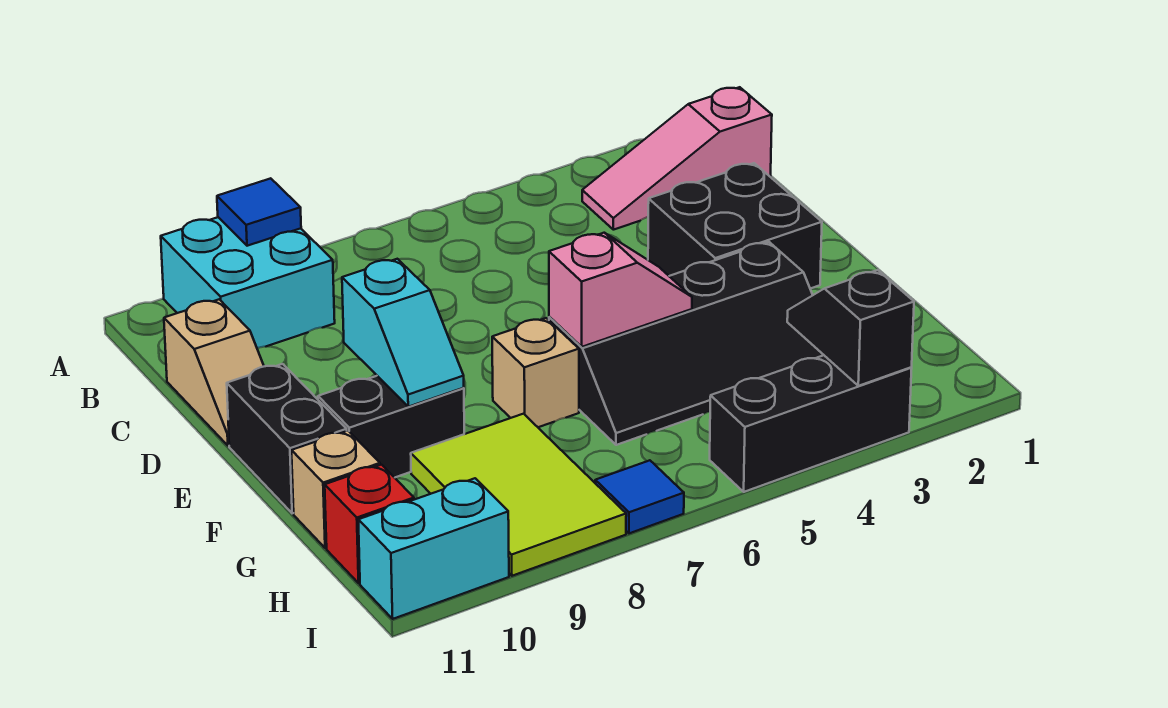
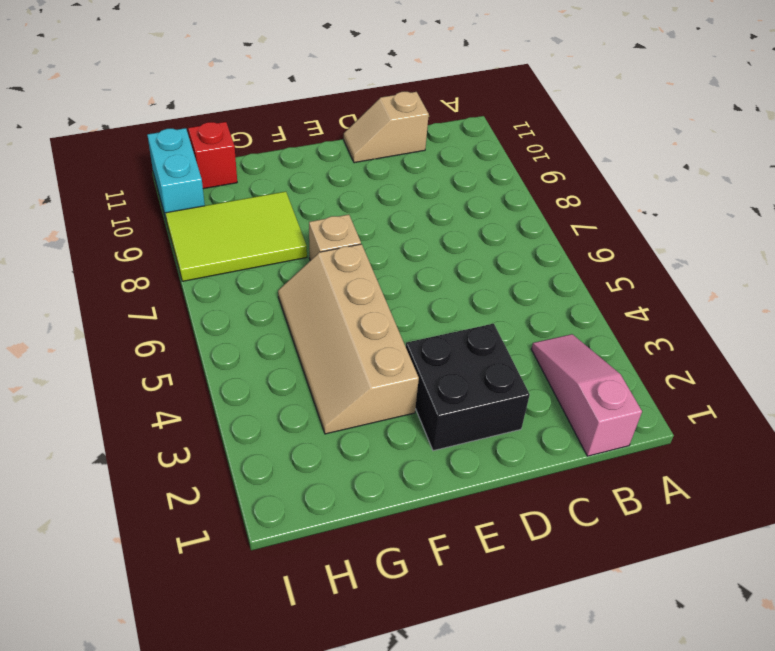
tan slope F3:G6 level 1 top F -> black slope F3:G6 level 1 top F
none -> cyan brick A9:B10 level 1
none -> black brick E11:F11 level 1
none -> black brick F9:F10 level 1

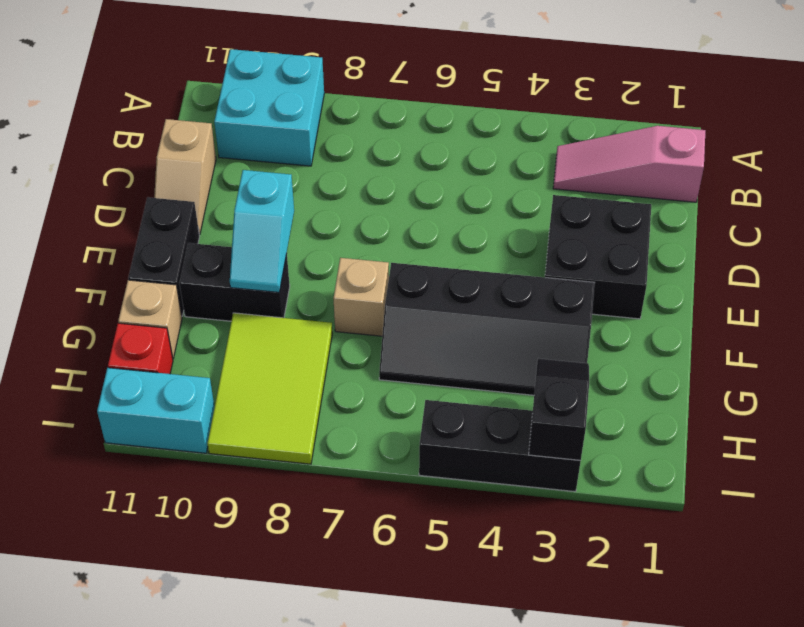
none -> blue tile I7 level 1
none -> blue tile A9 level 2
none -> pink slope F5:F6 level 2 top 6

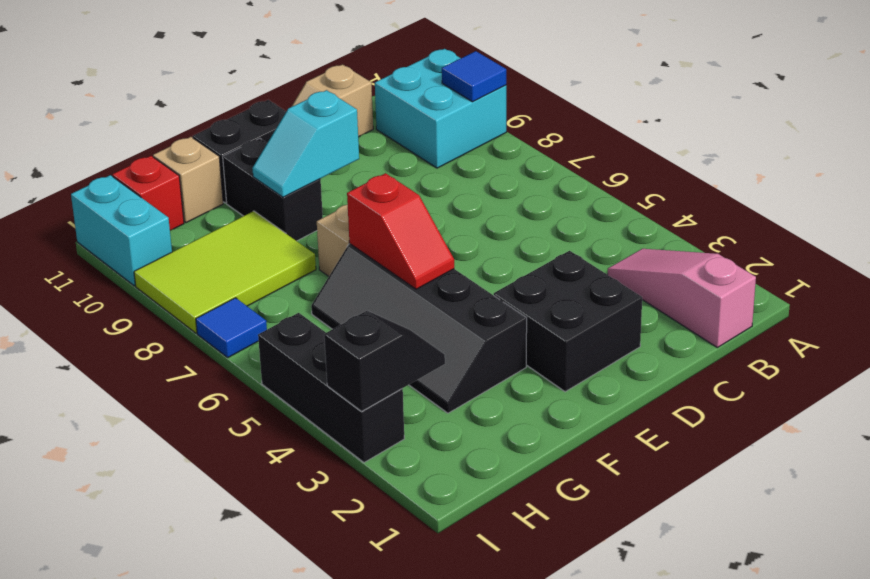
red slope F5:F6 level 2 top 6 -> pink slope F5:F6 level 2 top 6

